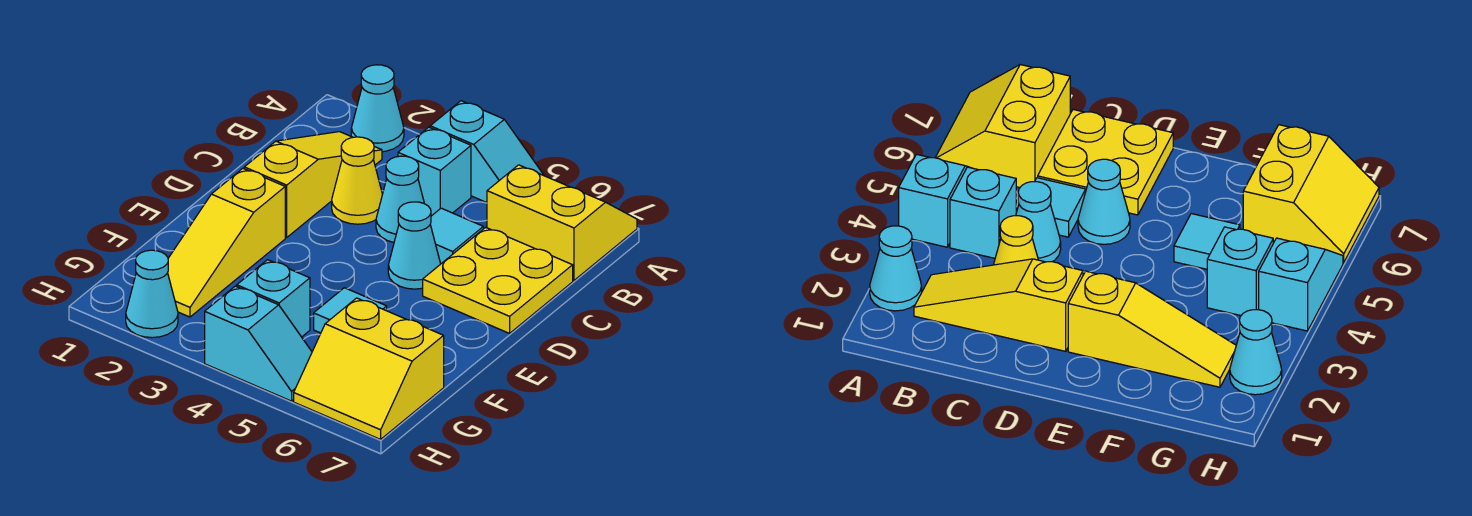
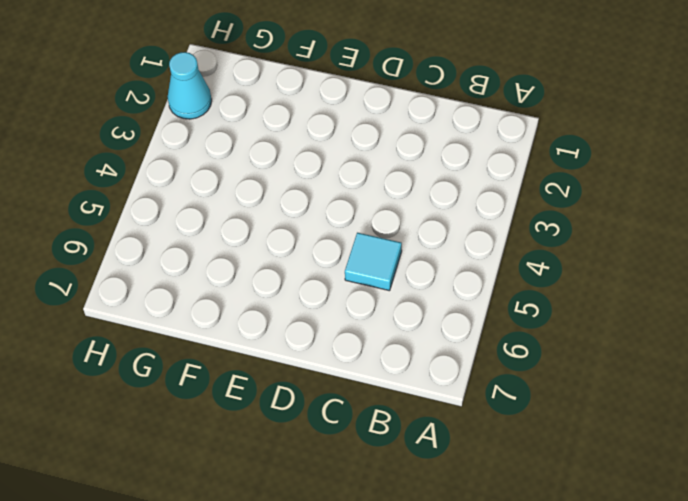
none -> cyan cone A2 level 1
none -> cyan slope A4:A5 level 1 top 4
none -> yellow slope A6:B7 level 1 top B

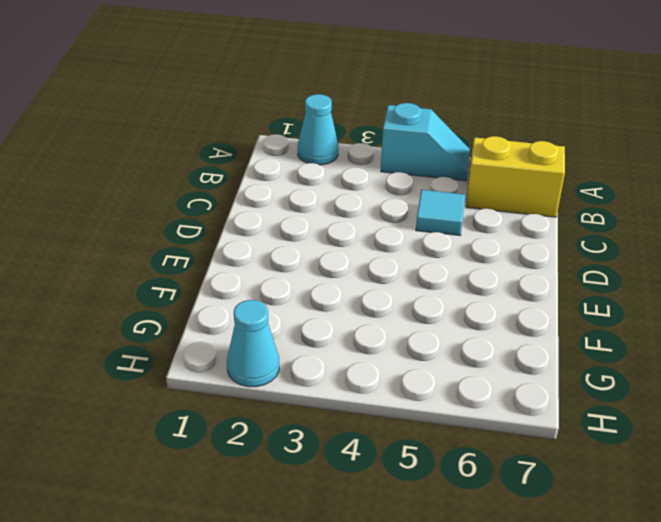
none -> yellow slope B2:D2 level 1 top D
none -> cyan brick B4 level 1
none -> yellow cone C3 level 1

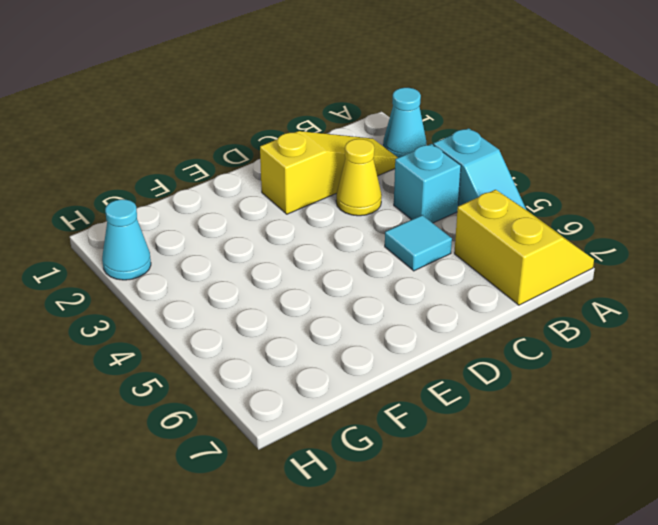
none -> cyan cone C4 level 1
none -> yellow plate C6:D7 level 1
none -> cyan cone D5 level 1

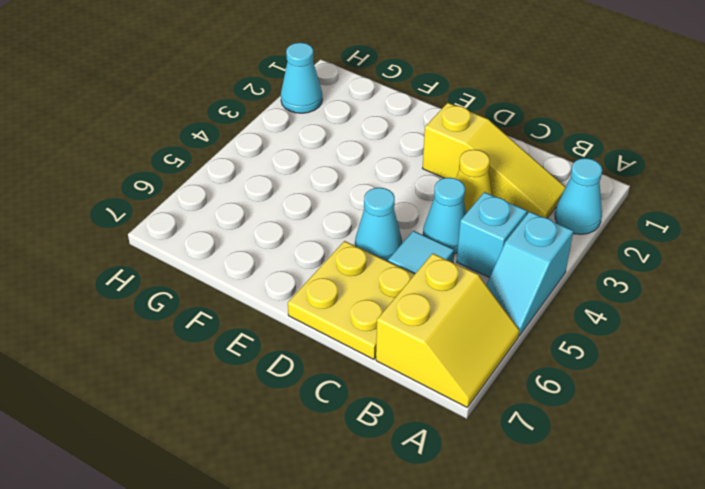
none -> yellow slope E2:G2 level 1 top E
none -> cyan tile F5 level 1
none -> cyan brick G4 level 1

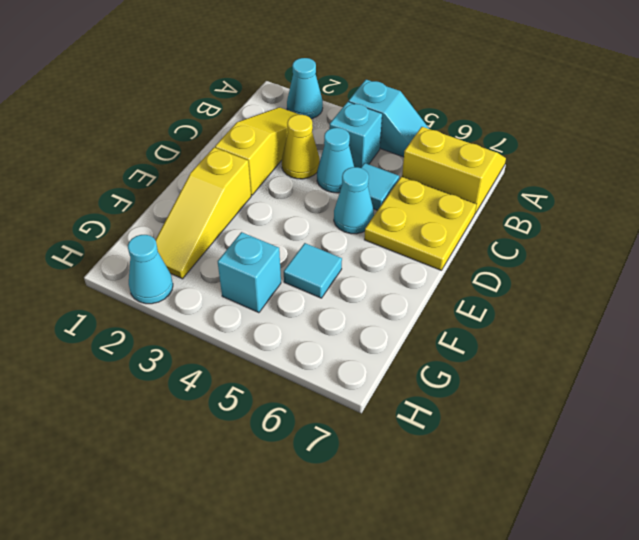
none -> yellow slope G6:H7 level 1 top G
none -> cyan slope H4:H5 level 1 top 4

